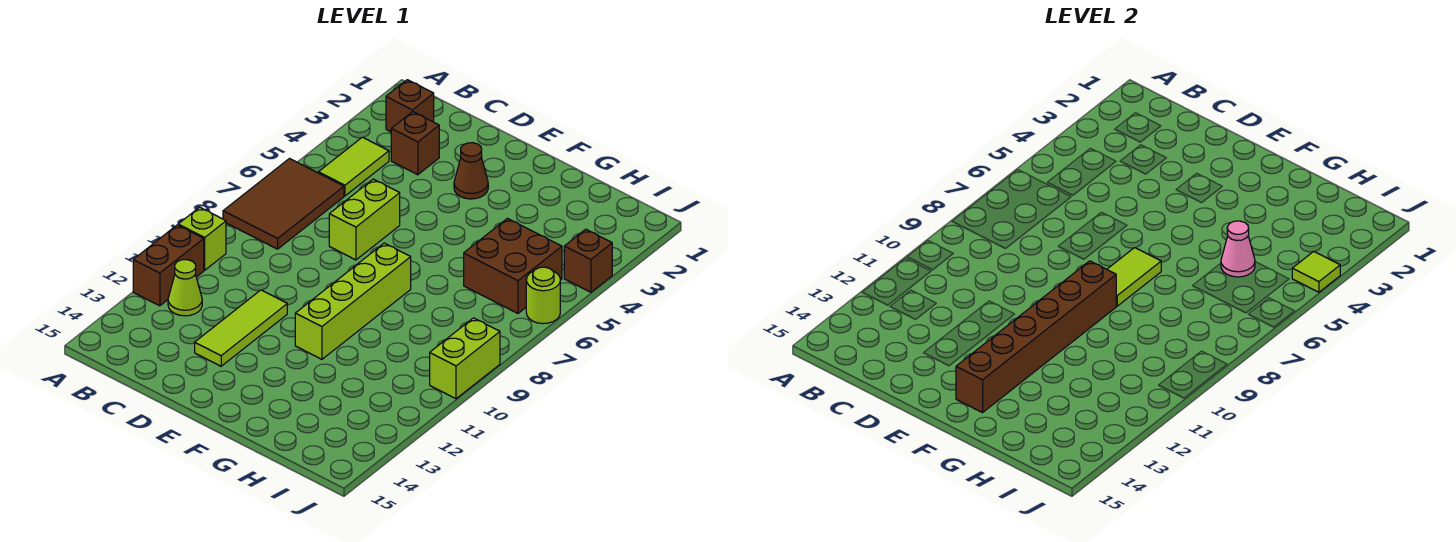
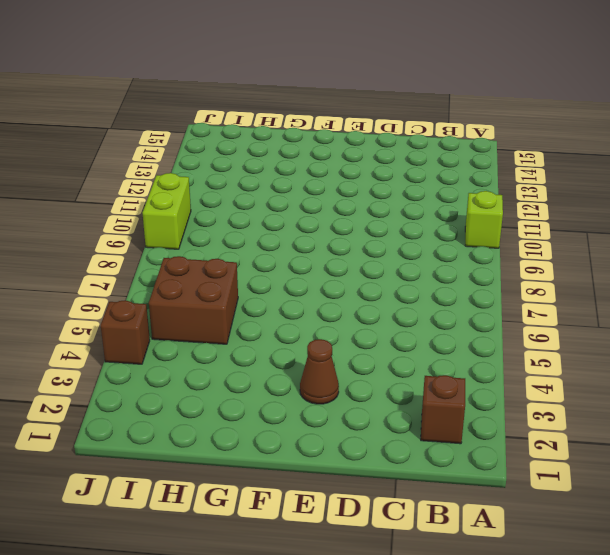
none -> brown tile A6:B8 level 1
none -> brown brick A11:A12 level 1
none -> lime tile B4:B5 level 1

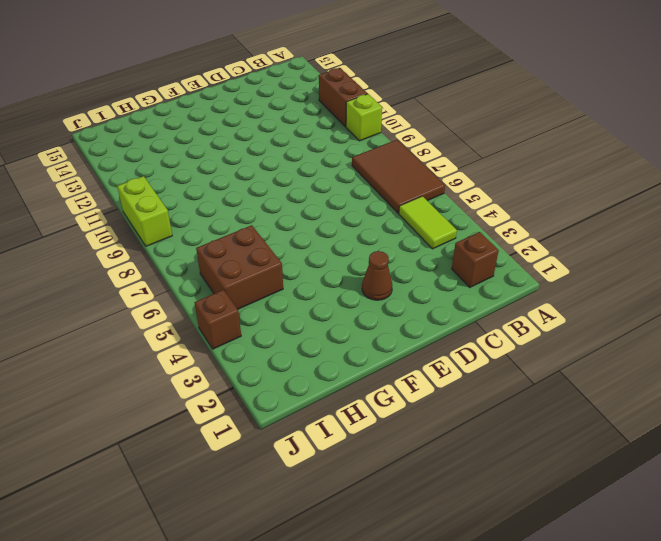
none -> lime cone B12 level 1
none -> brown brick C3 level 1
none -> lime brick D6:D7 level 1

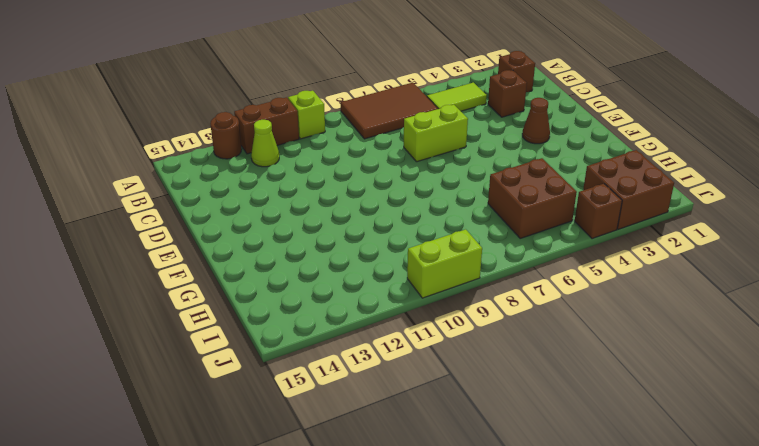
brown round brick A13 level 1 -> none
brown brick I2:J3 level 1 -> none
none -> lime tile D11:D13 level 1
none -> lime brick F8:F11 level 1
none -> lime round brick J6 level 1

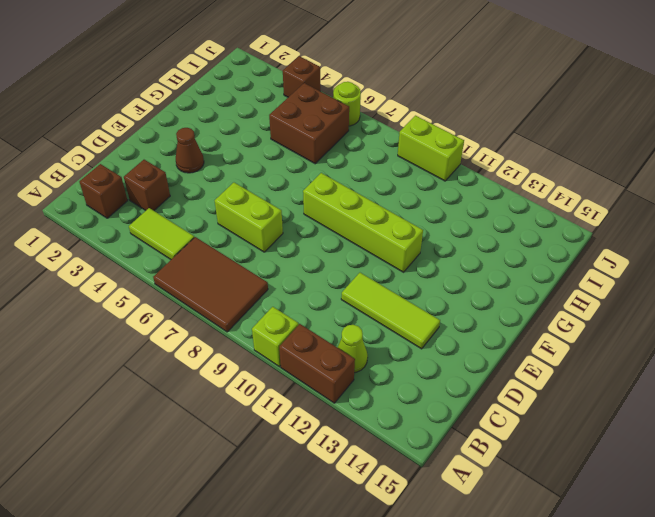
none -> lime tile F7:F8 level 2
none -> brown brick F9:F14 level 2
none -> pink cone H5 level 2

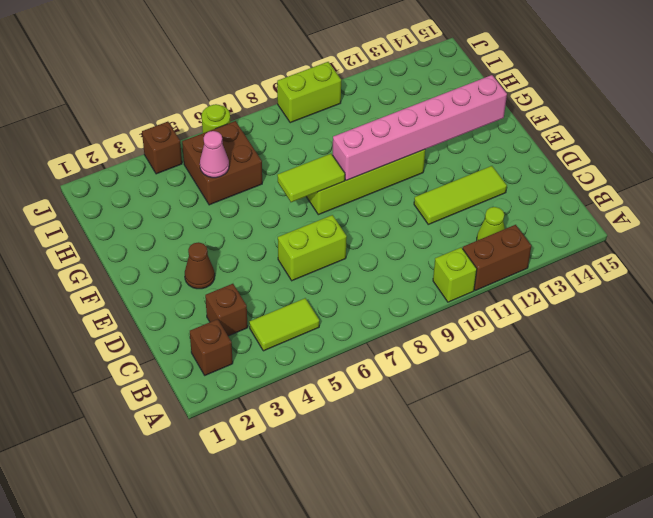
pink brick F9:F14 level 2 -> brown brick F9:F14 level 2
none -> brown tile A6:B8 level 1
none -> lime tile J4 level 2

